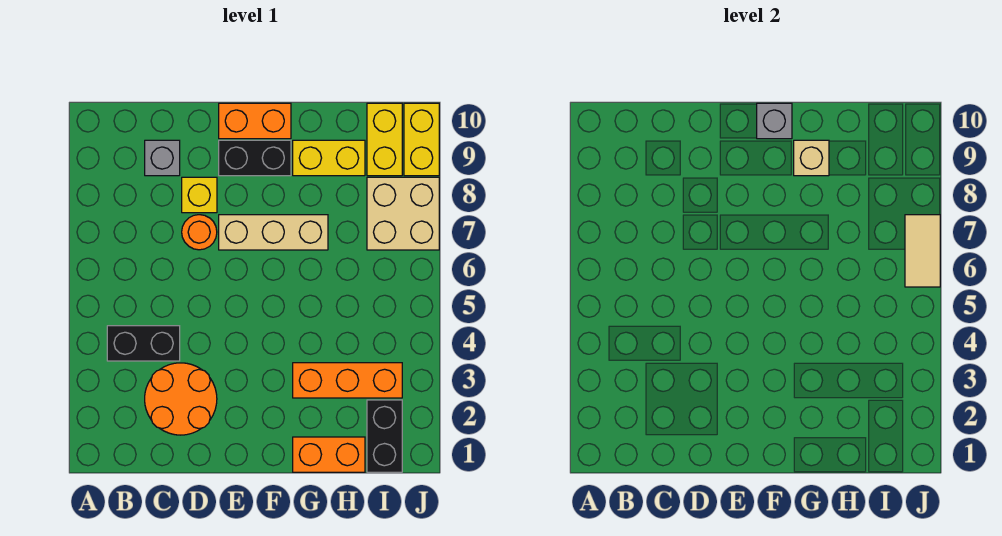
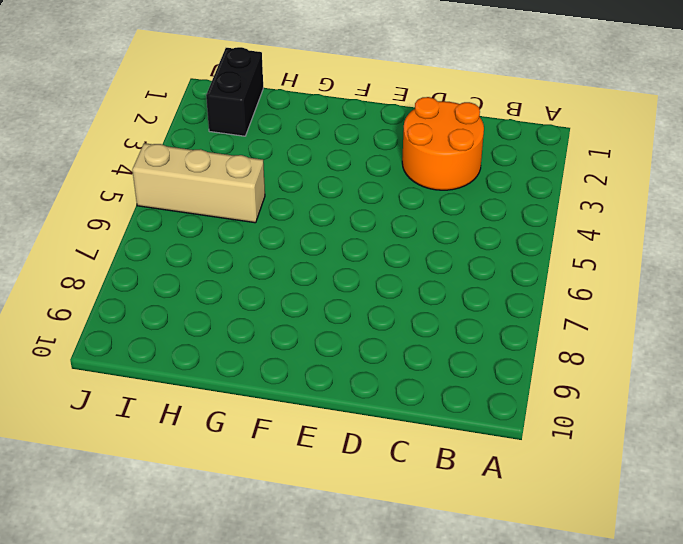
tan brick H5:J5 level 1 -> tan brick E7:G7 level 1
none -> black brick B4:C4 level 1
none -> grey brick C9 level 1
none -> orange round brick D7 level 1

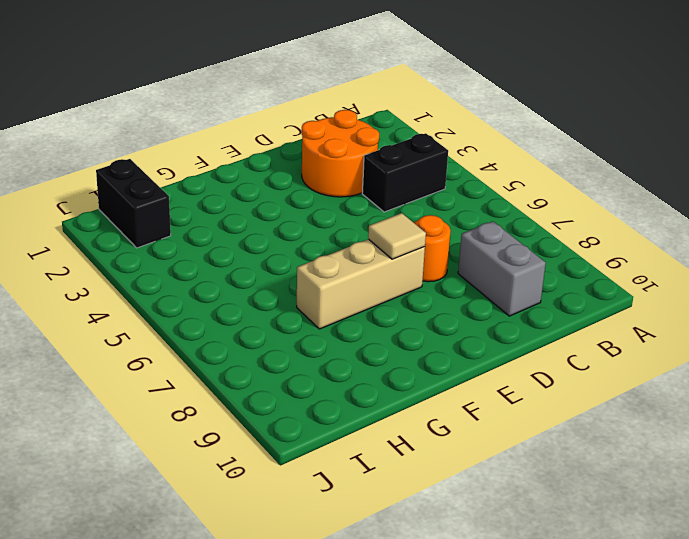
grey brick C8:C9 level 1 -> grey brick C9 level 1
tan tile E7 level 2 -> none
none -> yellow brick D8 level 1
none -> black brick E9:F9 level 1
none -> orange brick E10:F10 level 1

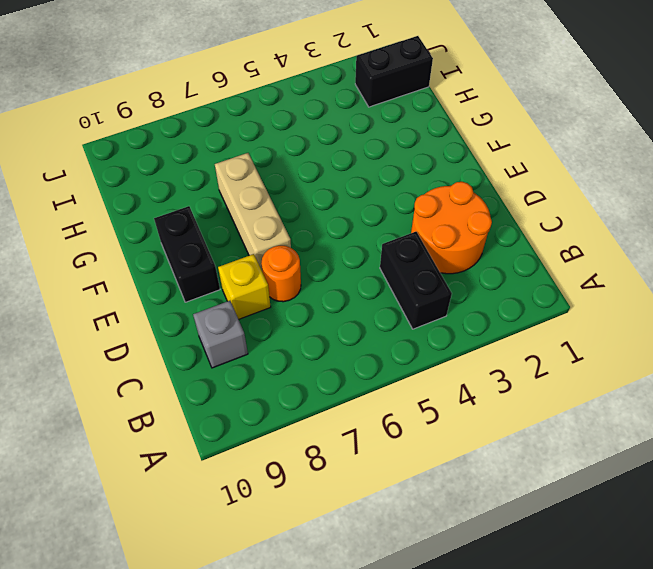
none -> orange brick E10:F10 level 1
none -> orange brick G1:H1 level 1
none -> orange brick G3:I3 level 1

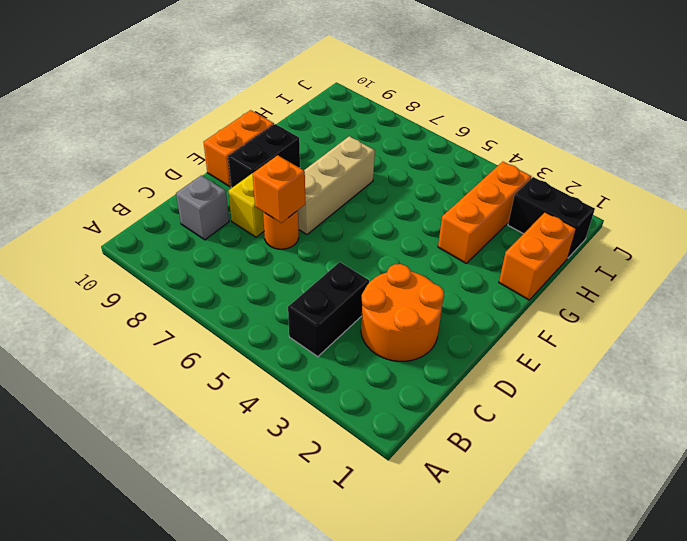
orange brick D7 level 2 -> none
none -> yellow brick G9:H9 level 1
none -> tan brick I7:J8 level 1
none -> yellow brick I9:I10 level 1

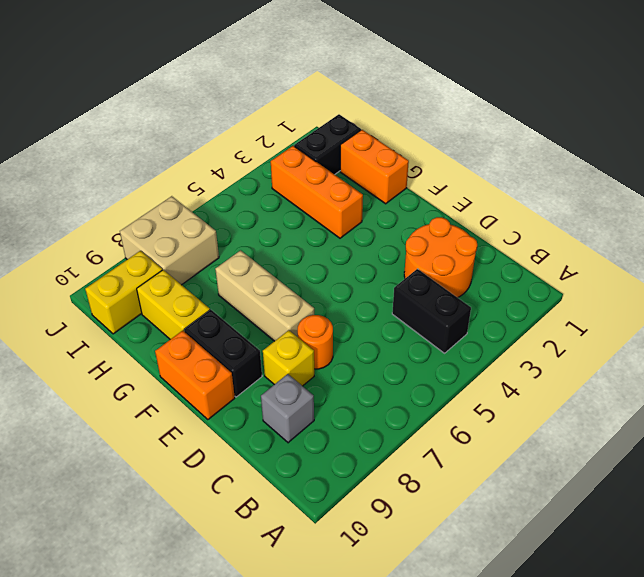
none -> yellow brick J9:J10 level 1
none -> grey brick F10 level 2
none -> tan brick G9 level 2

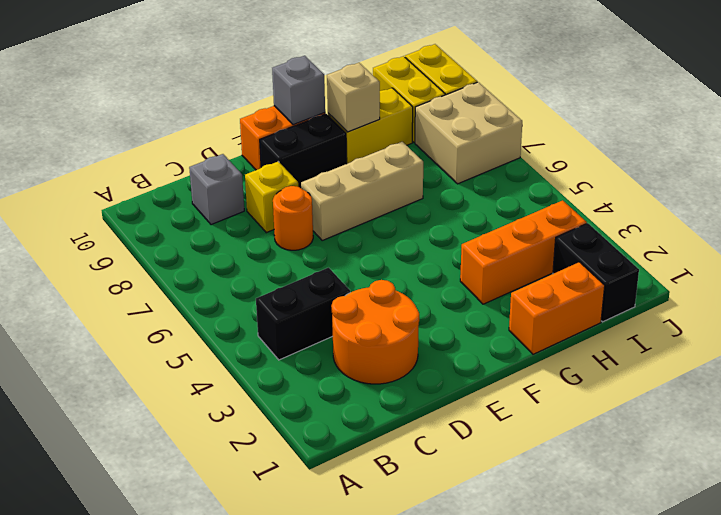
none -> tan tile J6:J7 level 2

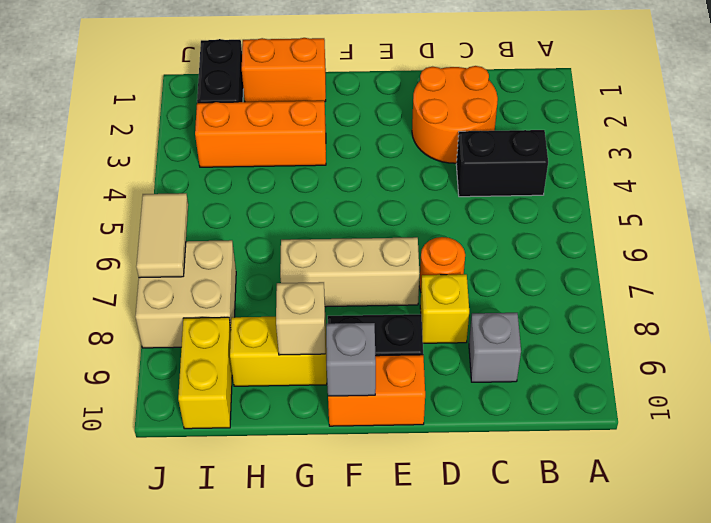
none -> yellow brick J9:J10 level 1

